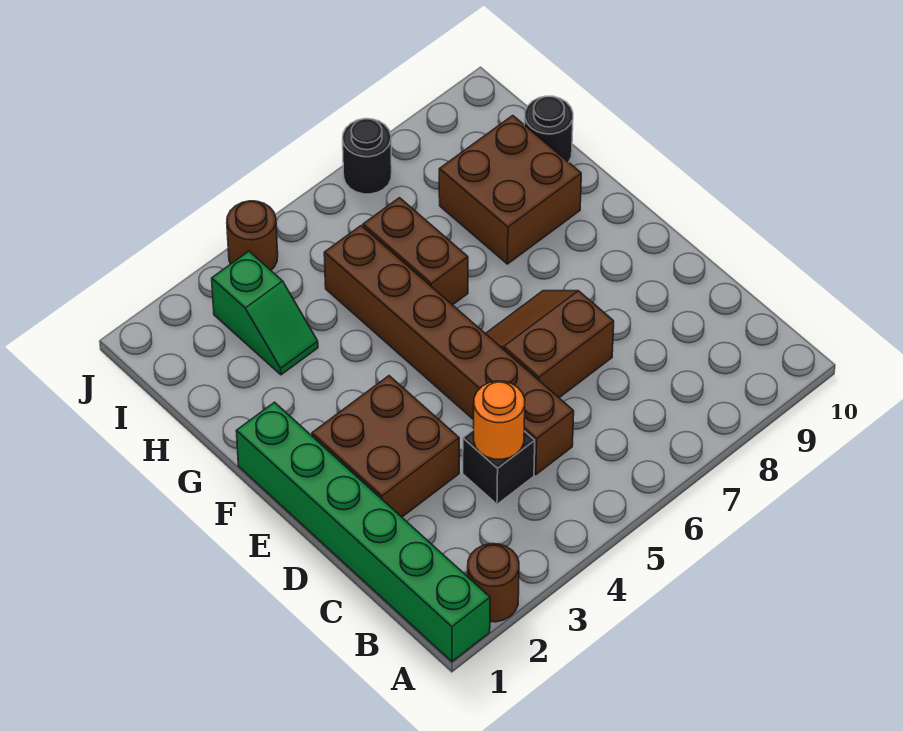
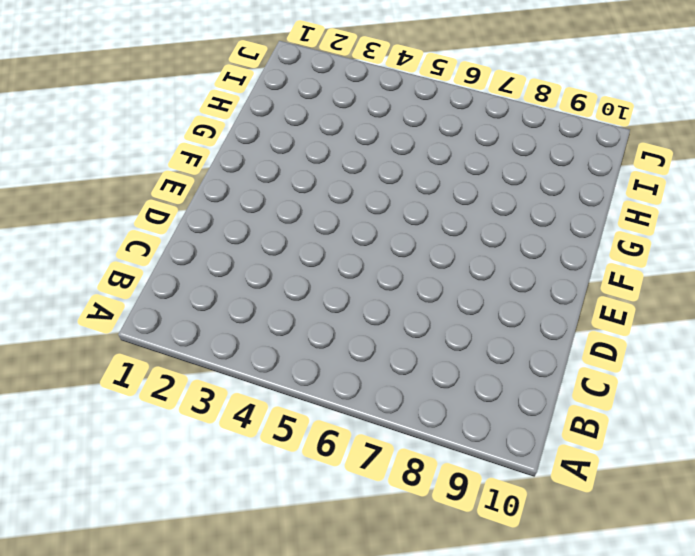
none -> green brick A1:F1 level 1
none -> brown round brick A2 level 1
none -> black brick C4 level 1

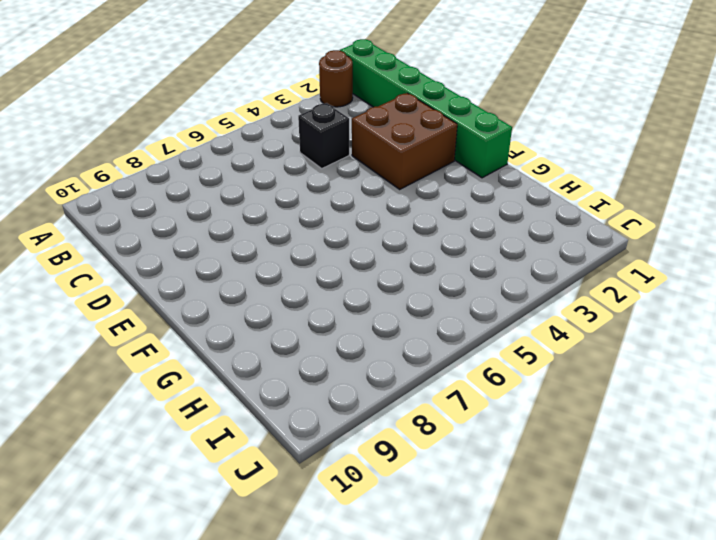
none -> brown brick C5:H5 level 1
none -> brown slope D6:E7 level 1 top D
none -> brown brick G6:H6 level 1

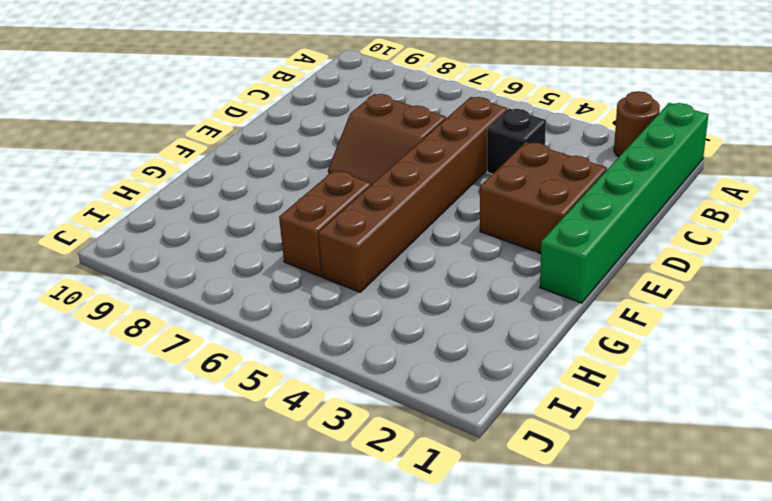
none -> brown brick G8:H9 level 1
none -> green slope H3:I3 level 1 top I
none -> black round brick H10 level 1

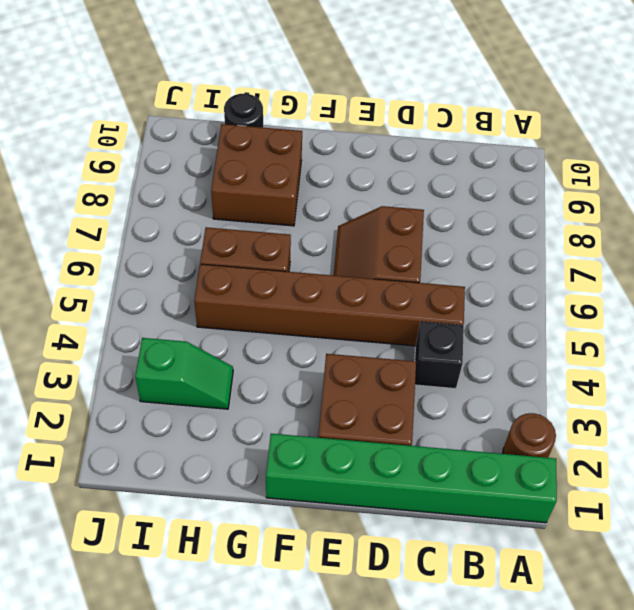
none -> brown round brick J4 level 1
none -> black round brick J7 level 1
none -> orange round brick C4 level 2

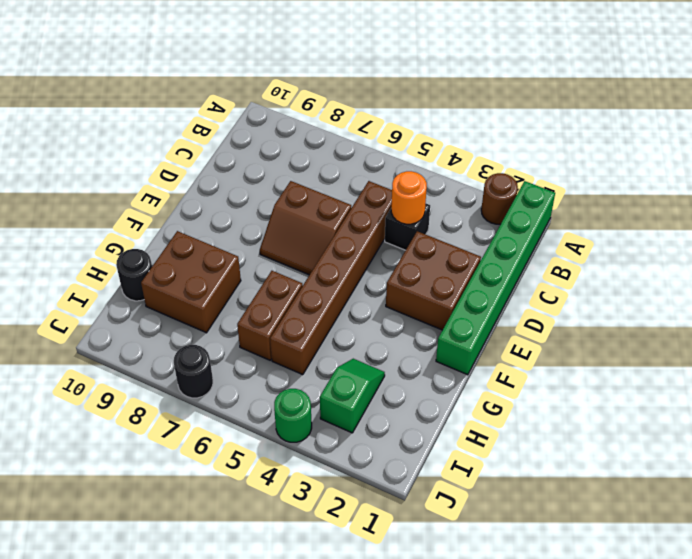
green round brick J4 level 1 -> brown round brick J4 level 1

